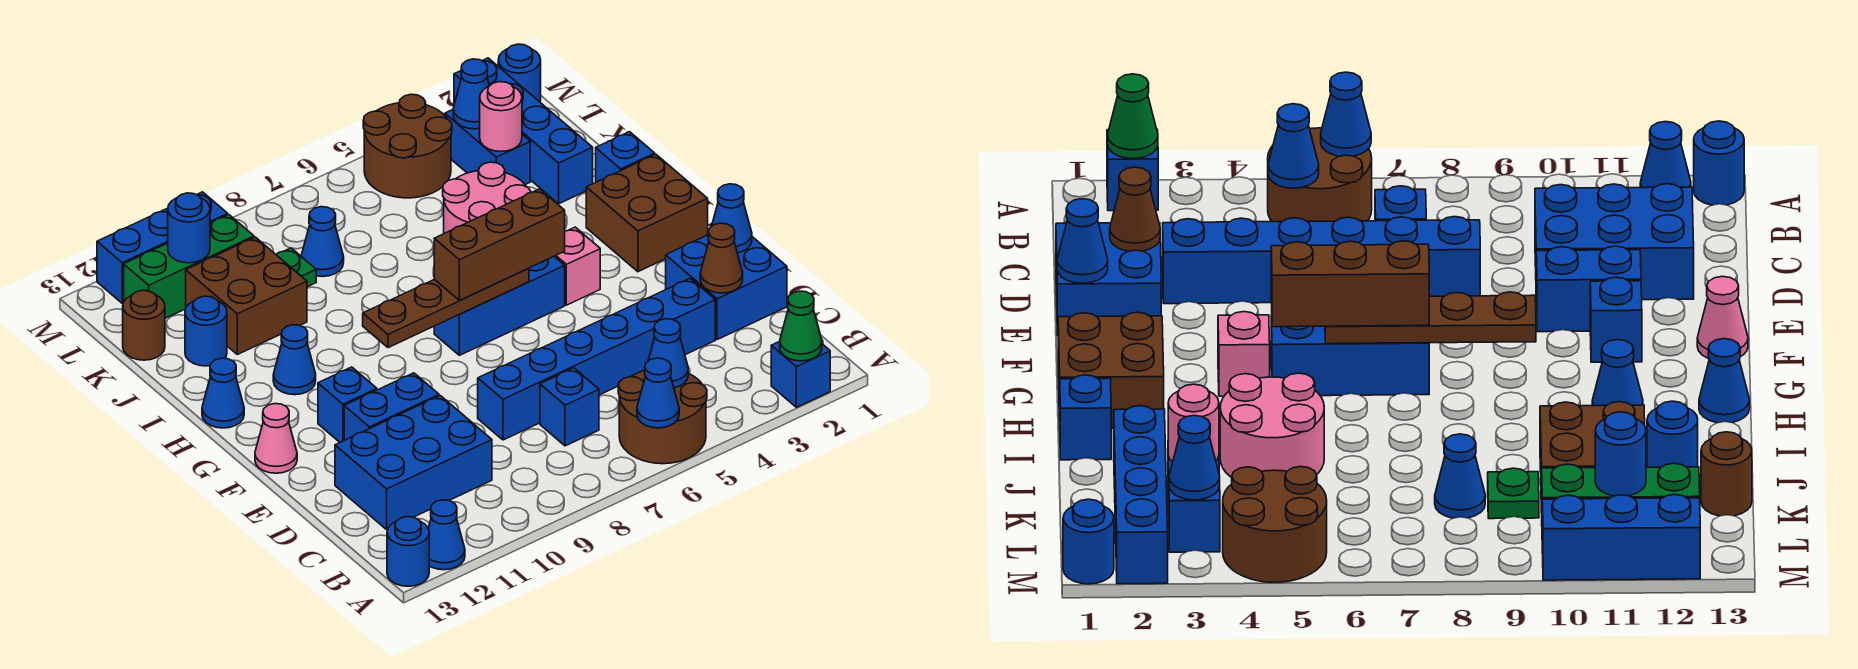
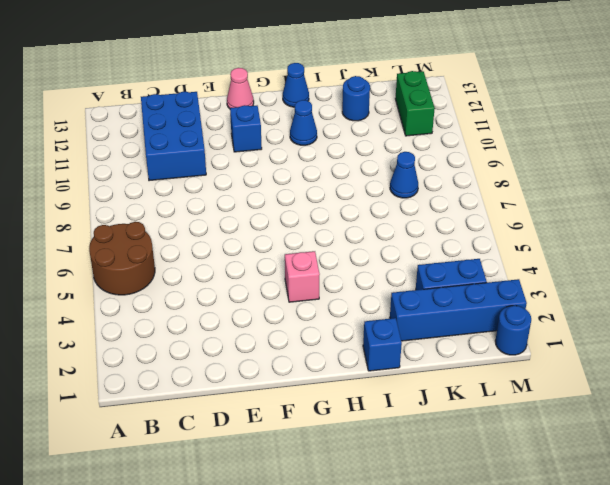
green brick L11:L12 level 1 -> green brick L10:L12 level 1
none -> blue brick A2 level 1
none -> blue cone A12 level 1
none -> blue round brick A13 level 1
none -> blue brick C7 level 1

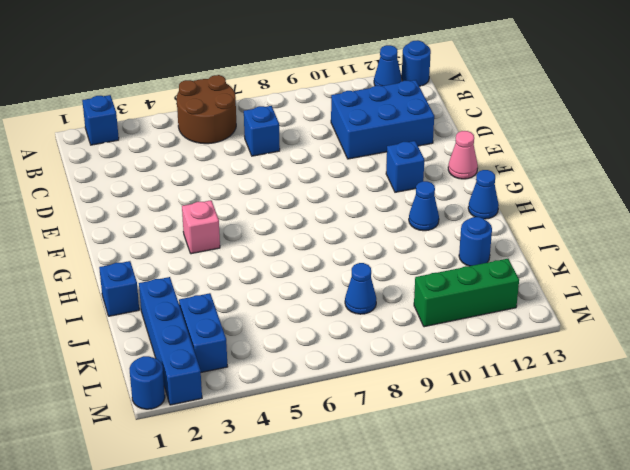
none -> blue brick D1:E2 level 1
none -> blue brick D3:D8 level 1
none -> blue brick E10:E11 level 1
none -> brown brick G1:H2 level 1

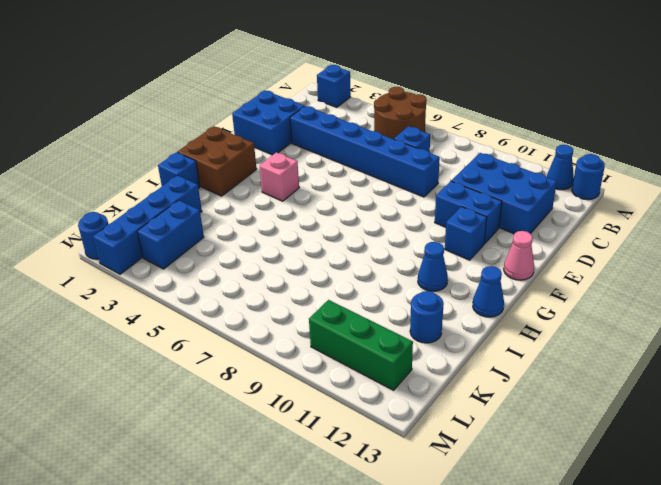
none -> blue brick G5:G7 level 1
none -> pink round brick I4:J5 level 1
none -> brown brick J10:K11 level 1
none -> blue cone K8 level 1

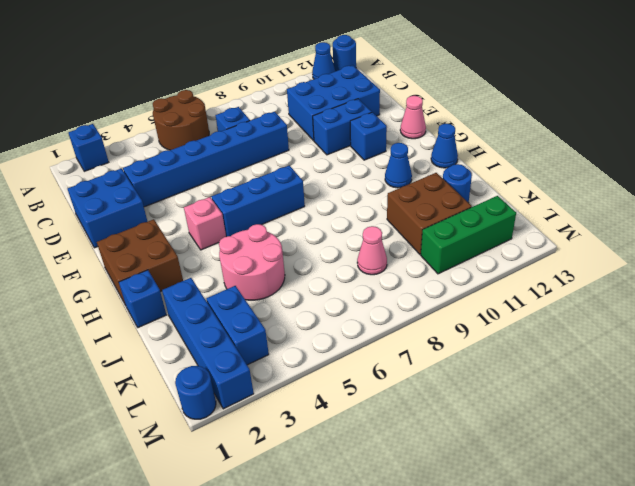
pink cone K8 level 1 -> blue cone K8 level 1
none -> green plate K9 level 1
none -> brown round brick K13 level 1
none -> brown round brick L4:M5 level 1
none -> blue brick M10:M12 level 1

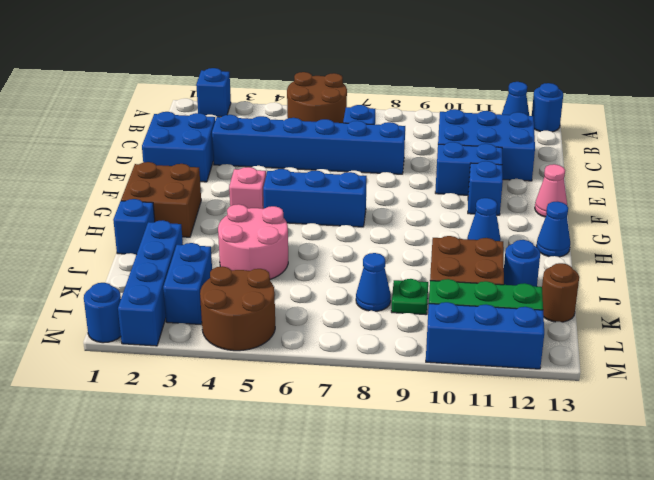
none -> green cone A2 level 2
none -> blue cone A6 level 2
none -> blue cone B5 level 2
none -> brown cone D2 level 2

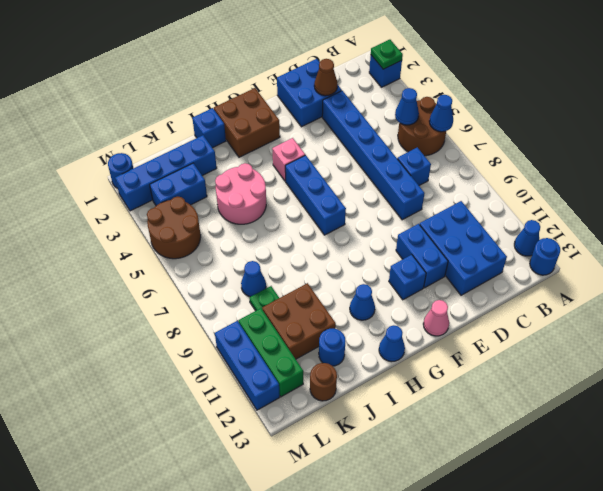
green plate A2 level 2 -> green cone A2 level 2
none -> blue cone E1 level 2
none -> brown plate G6:G9 level 2
none -> pink round brick K3 level 2
none -> blue cone L3 level 2

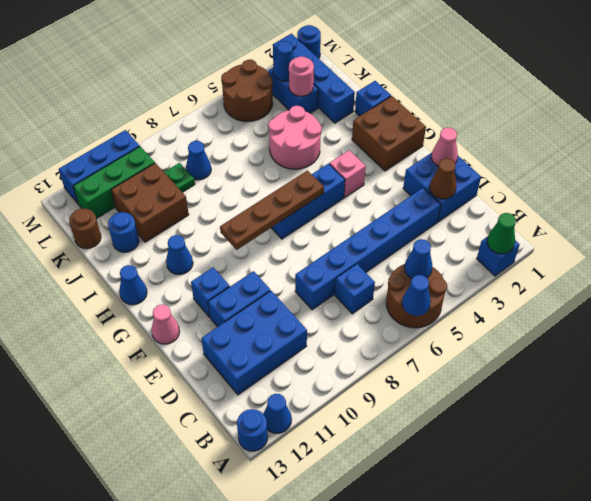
pink cone E1 level 2 -> blue cone E1 level 2
none -> blue round brick L11 level 2
none -> brown brick G5:G7 level 3

